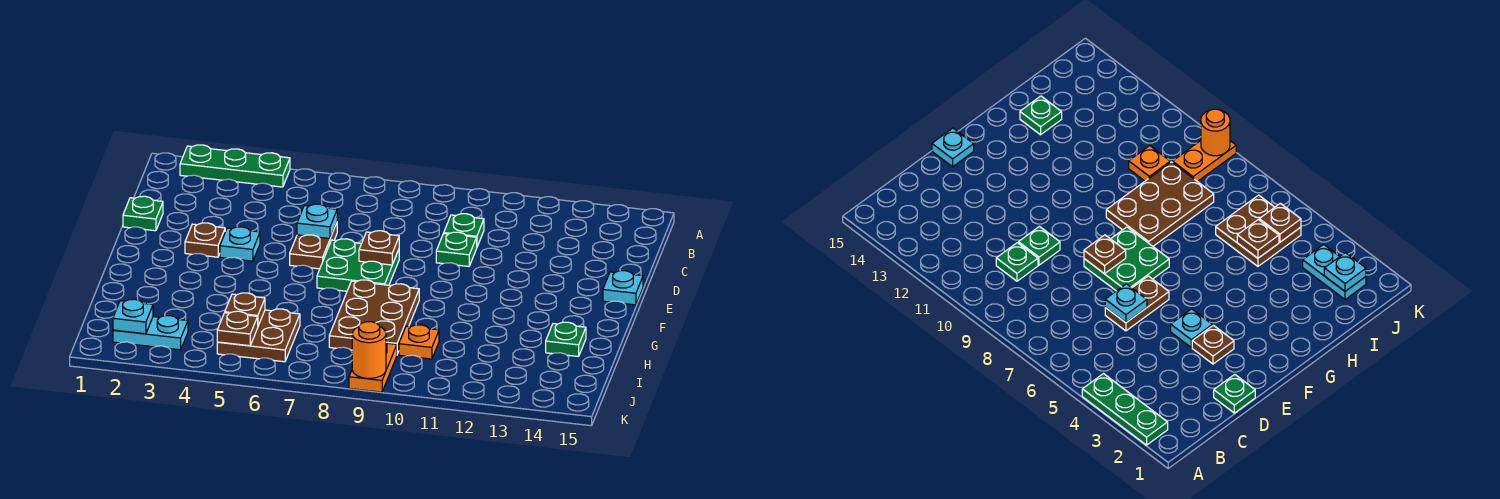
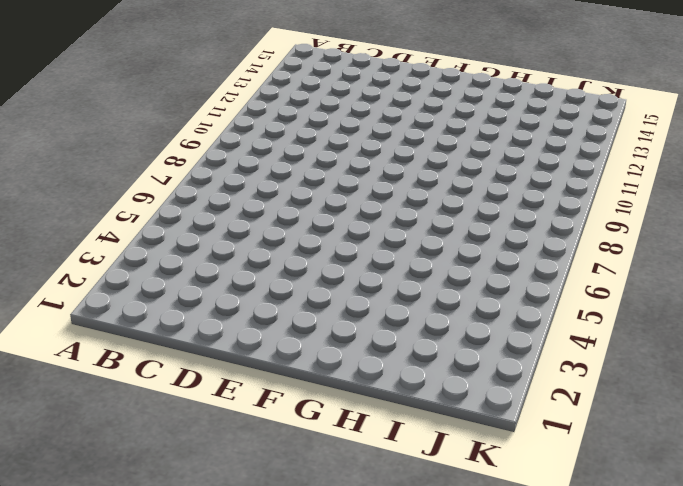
none -> green plate A2:A4 level 1
none -> green plate C10 level 1
none -> green plate D1 level 1

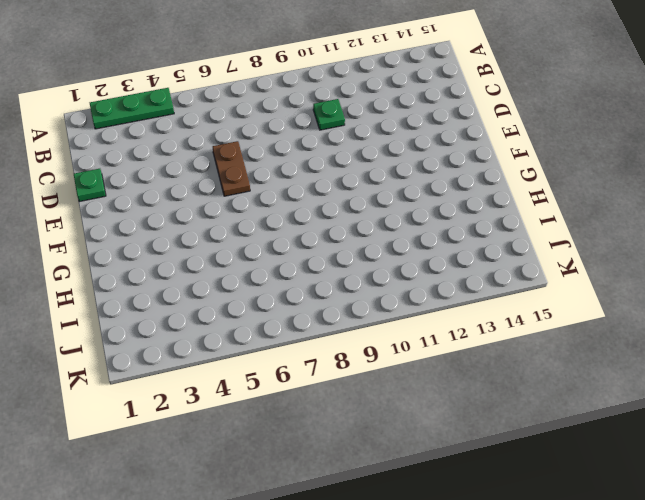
none -> green plate D10 level 1
none -> brown plate E3 level 1
none -> cyan plate E4 level 1

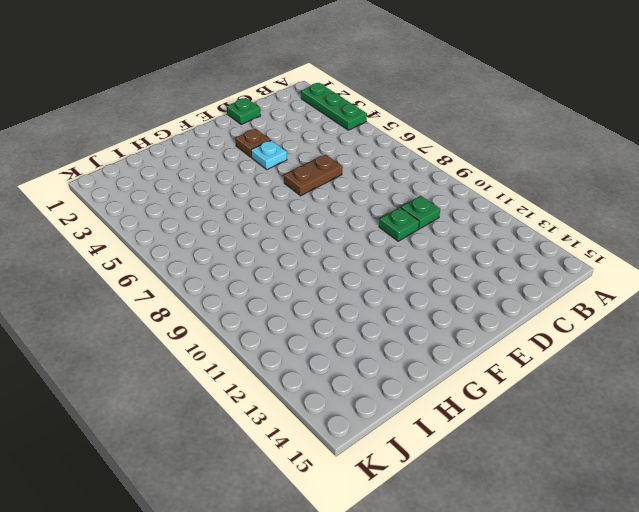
none -> green plate E7:F8 level 1
none -> cyan plate E15 level 1
none -> brown plate G8:I9 level 1

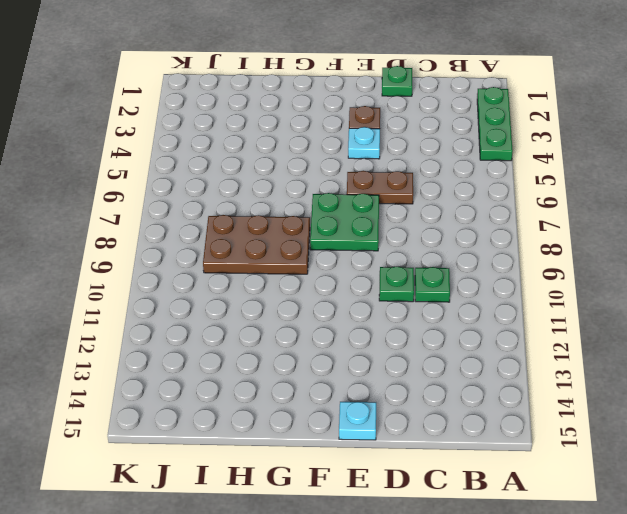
none -> green plate H14 level 1
none -> brown plate I5:J6 level 1
none -> orange plate I10 level 1

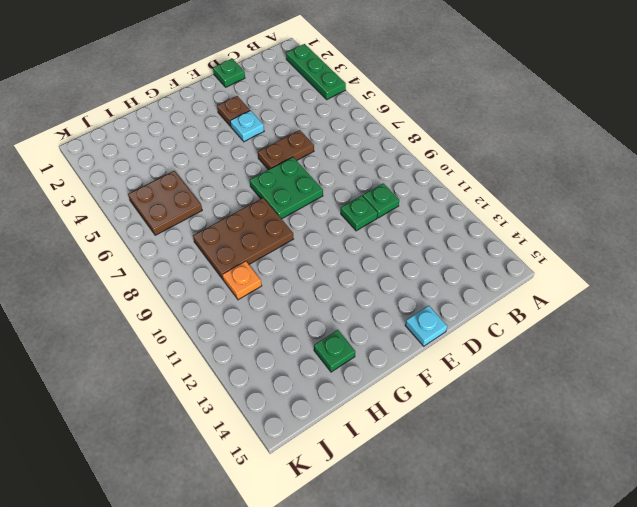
none -> cyan plate J2:J3 level 1
none -> orange plate J9:K9 level 1
none -> cyan plate D6 level 2

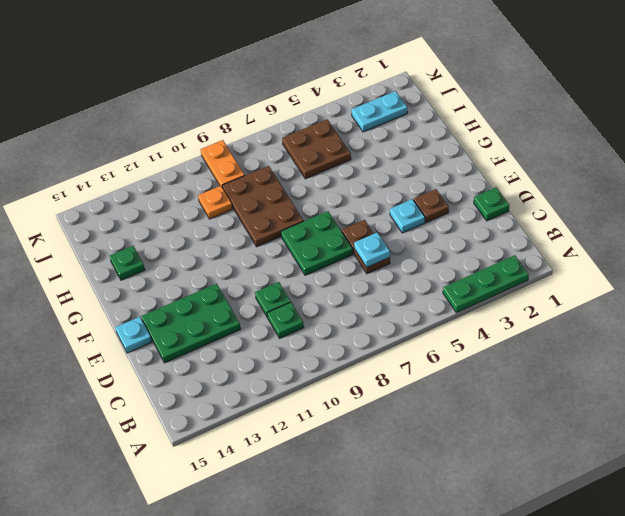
green plate D12:E14 level 1 -> none
none -> brown plate E8 level 2
none -> brown plate I5 level 2
none -> cyan plate J2 level 2

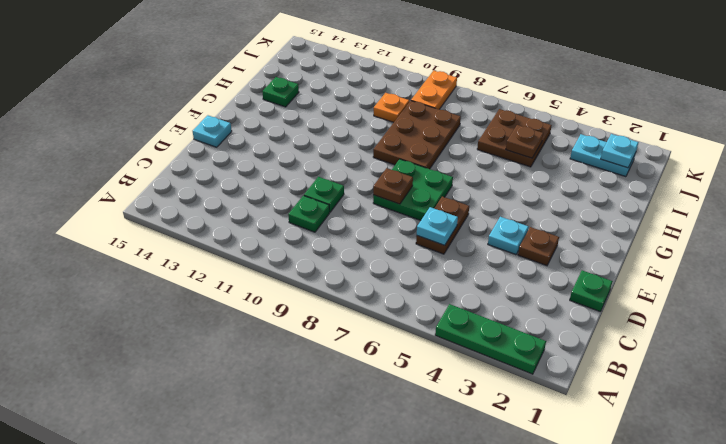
none -> brown plate J5 level 2
none -> orange round brick K9 level 2

